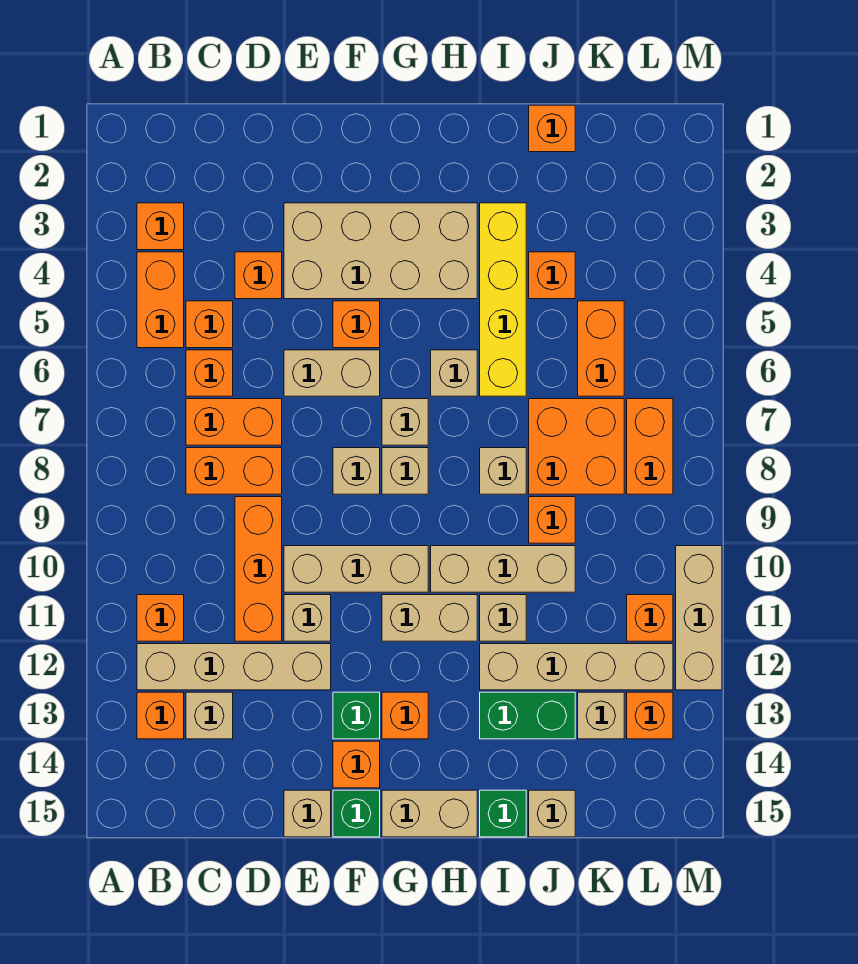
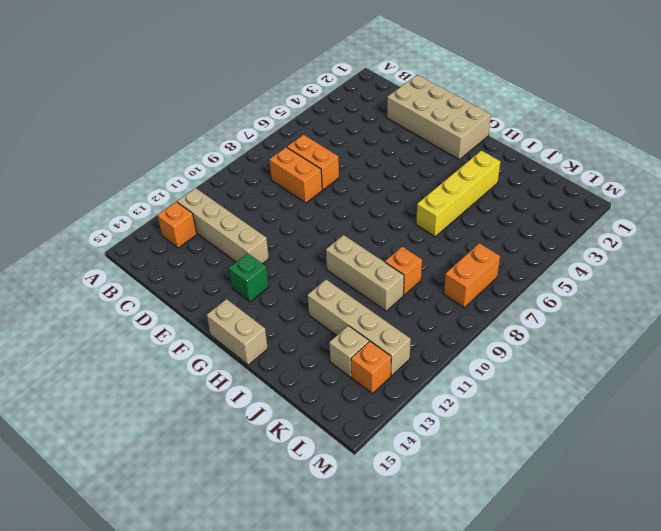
tan brick D1:G2 level 1 -> tan brick E3:H4 level 1
none -> orange brick B3 level 1
none -> orange brick B4:B5 level 1
none -> orange brick B11 level 1
none -> orange brick C5 level 1

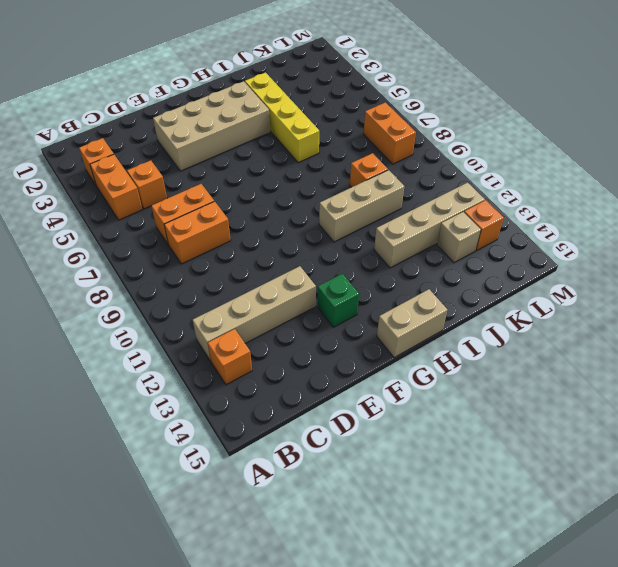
none -> orange brick B11 level 1
none -> orange brick C6 level 1
none -> tan brick C13 level 1
none -> orange brick D4 level 1

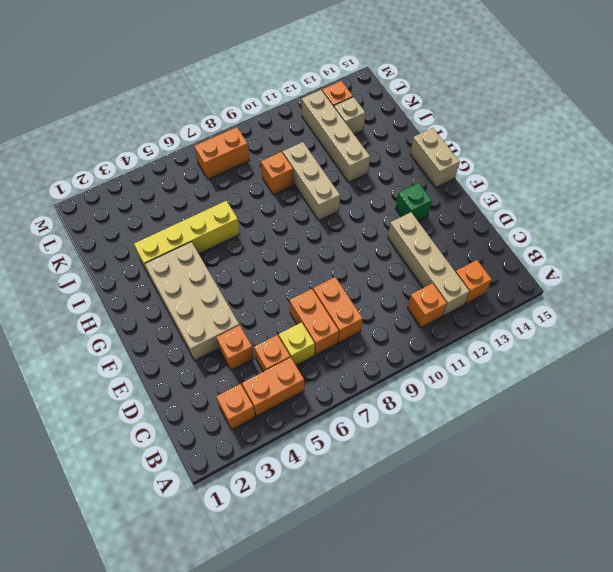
yellow brick C6 level 1 -> orange brick C6 level 1
none -> tan brick C13 level 1
none -> orange brick D9:D11 level 1
none -> tan brick E6:F6 level 1
none -> tan brick E10:G10 level 1

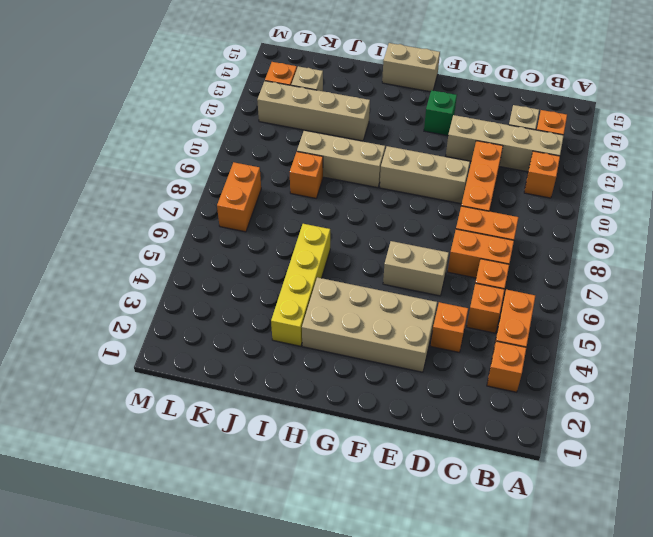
none -> tan brick E11 level 1
none -> tan brick E15 level 1
none -> orange brick F5 level 1
none -> tan brick F8 level 1

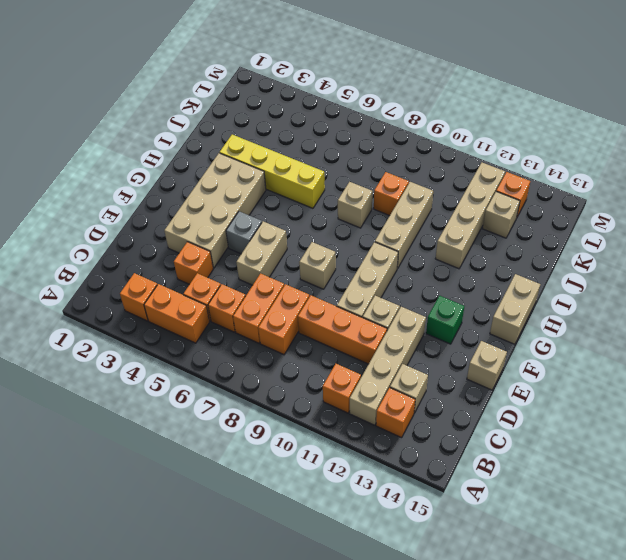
grey brick F5 level 1 -> orange brick F5 level 1
none -> orange brick F14 level 1
none -> green brick F15 level 1
none -> tan brick G7 level 1
none -> tan brick G8 level 1

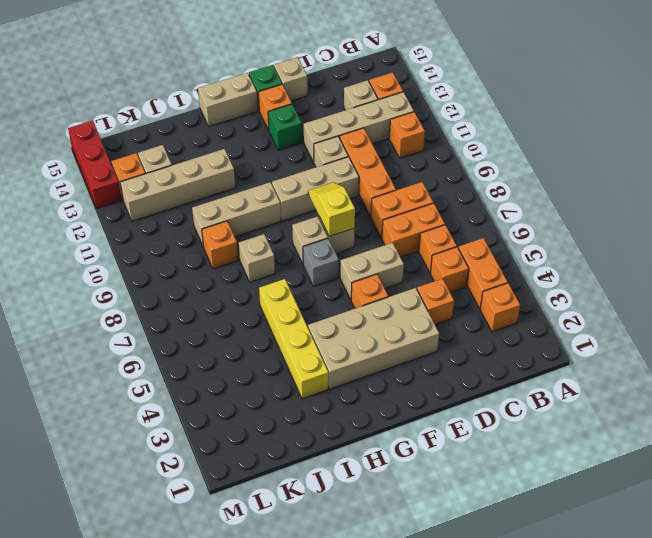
yellow slope F8:F9 level 2 top 8 -> none
grey brick G7 level 1 -> tan brick G7 level 1
red brick M13:M15 level 1 -> none
none -> tan brick G11:H11 level 1
none -> orange brick G13 level 1
none -> tan brick H6 level 1
none -> tan brick I11 level 1

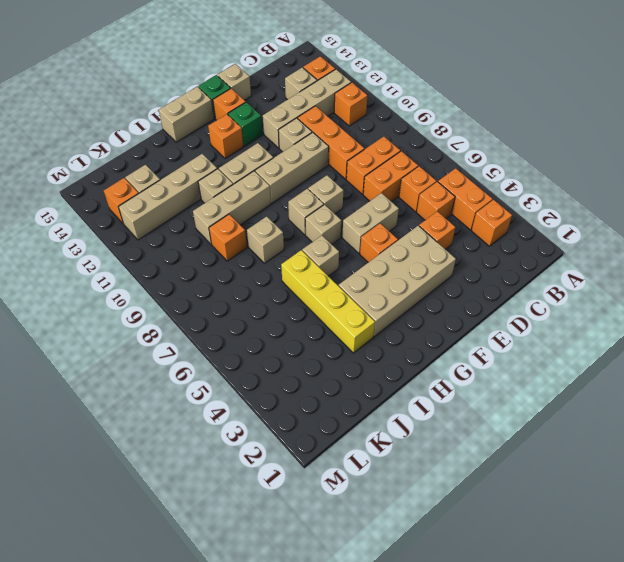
none -> green brick I13:J13 level 1
none -> green brick I15 level 1
none -> orange brick J1 level 1
none -> orange brick J4 level 1

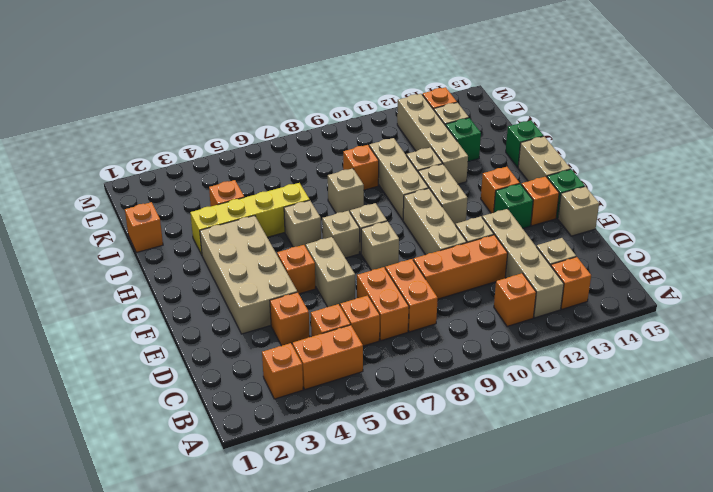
green brick J13 level 1 -> green brick I13:J13 level 1
none -> orange brick J7:K8 level 1
none -> tan brick J15 level 1
none -> orange brick K5:K6 level 1
none -> orange brick L7:L8 level 1

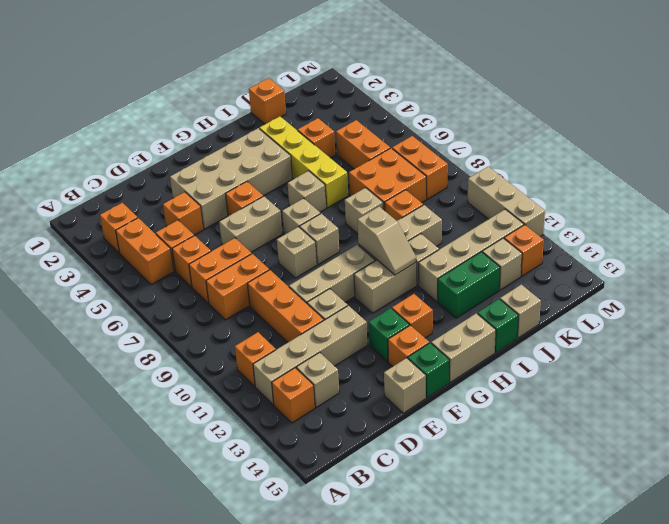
tan slope H10:H11 level 2 top 10 -> none
none -> orange brick L11 level 1

